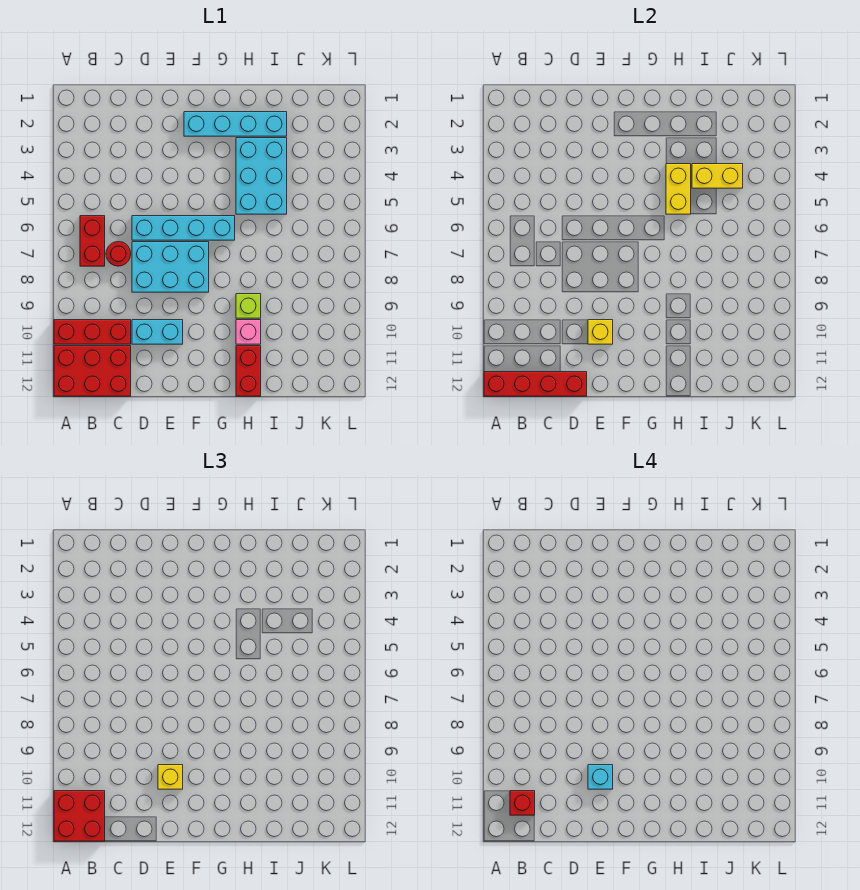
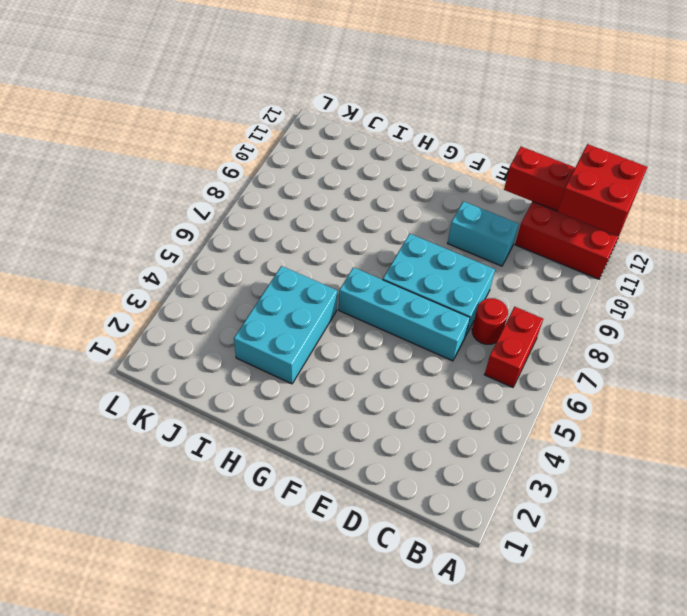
none -> red brick A10:C10 level 1
none -> cyan brick F2:I2 level 1
none -> lime brick H9 level 1

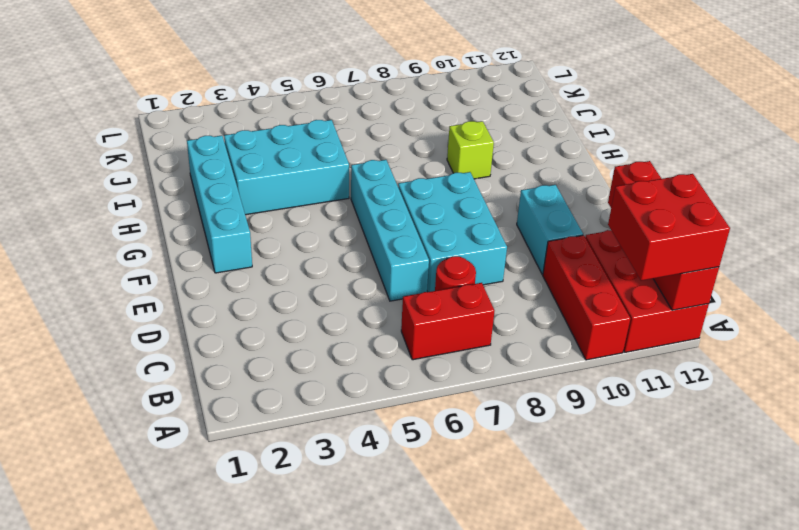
none -> pink brick H10 level 1
none -> red brick H11:H12 level 1
none -> yellow brick E10 level 2

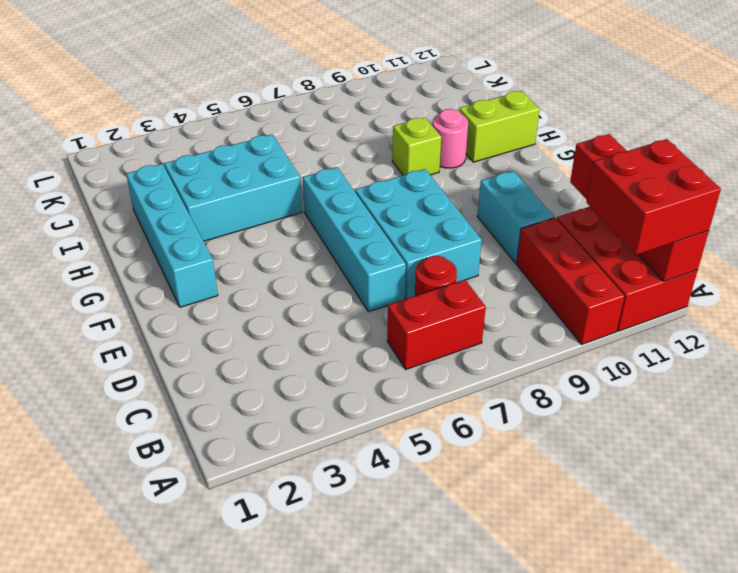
pink round brick H10 level 1 -> pink brick H10 level 1
lime brick H11:H12 level 1 -> red brick H11:H12 level 1
none -> yellow brick E10 level 2
none -> yellow brick H4:H5 level 2
none -> yellow brick I4:J4 level 2

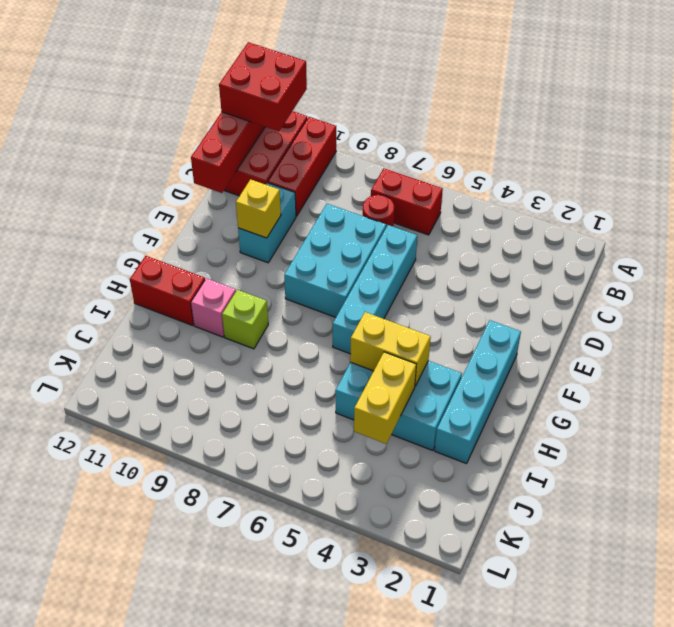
none -> yellow brick E10 level 3
none -> red brick B11 level 4
none -> cyan brick E10 level 4

